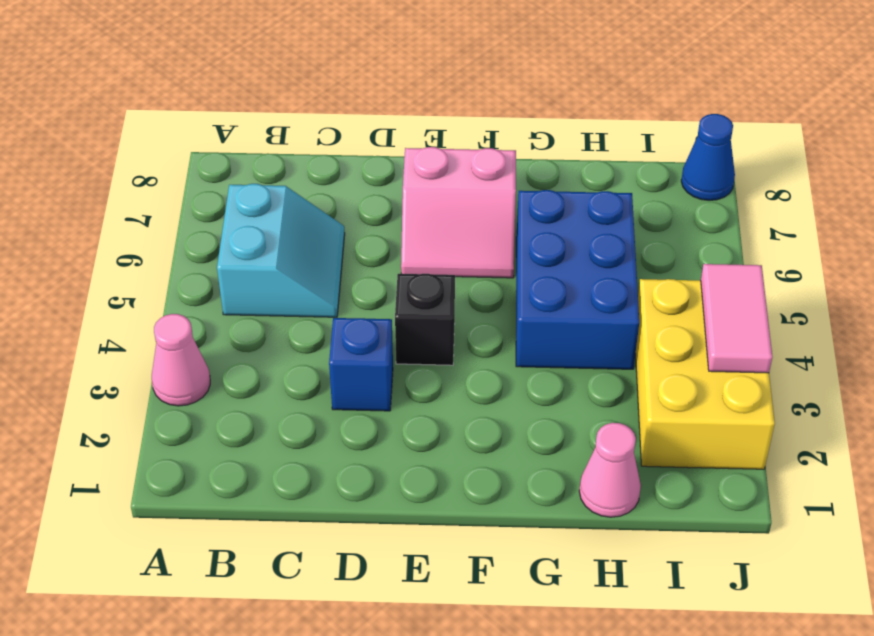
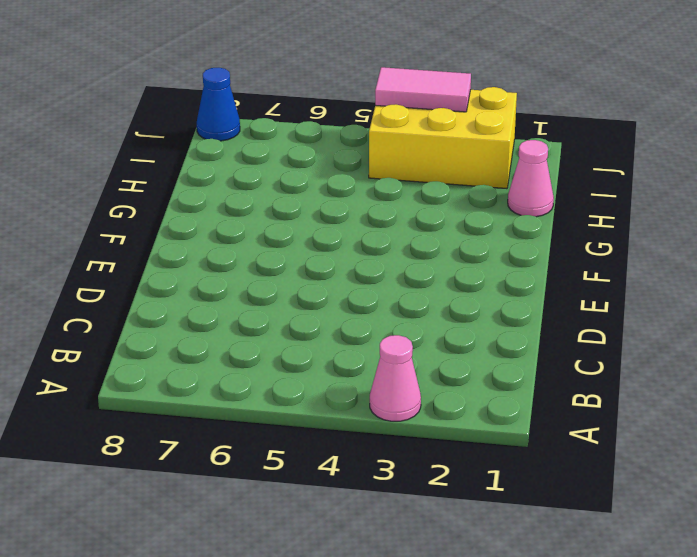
none -> cyan slope B5:C6 level 1 top B
none -> blue brick D3 level 1

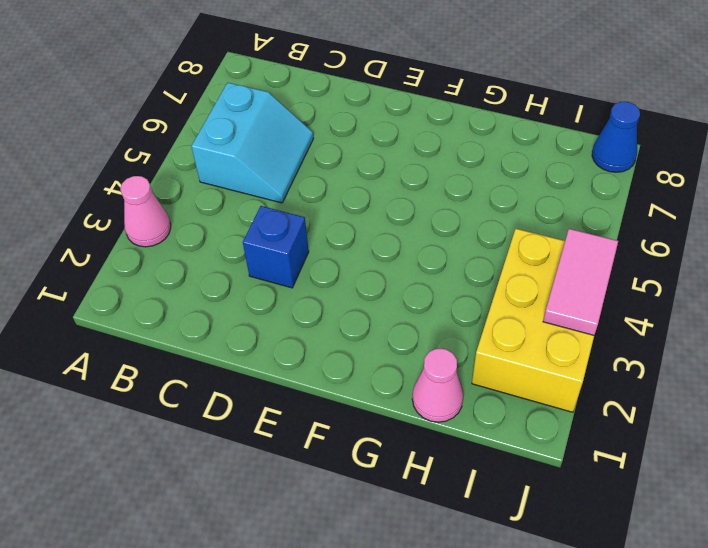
none -> black brick E4 level 1
none -> pink slope E6:F7 level 1 top 7

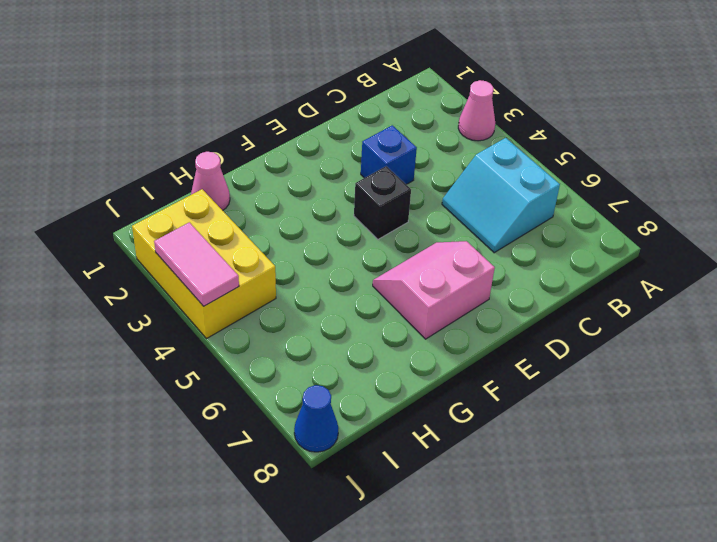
none -> blue brick G4:H6 level 1

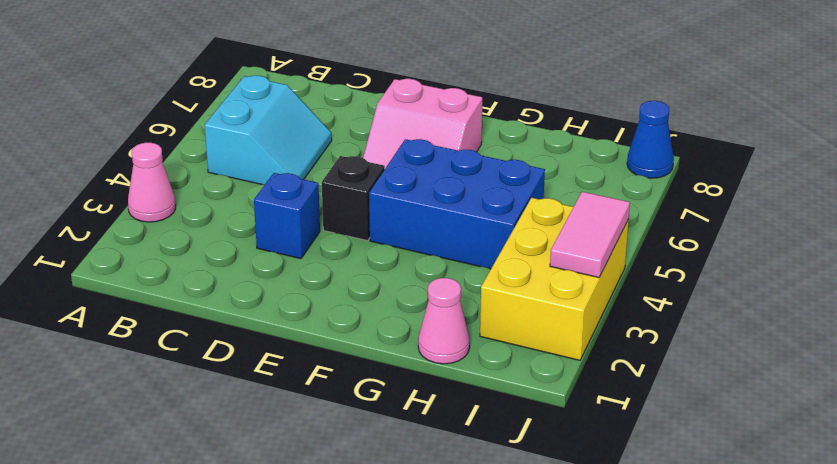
blue brick F4:H5 level 1 -> blue brick G4:H6 level 1

